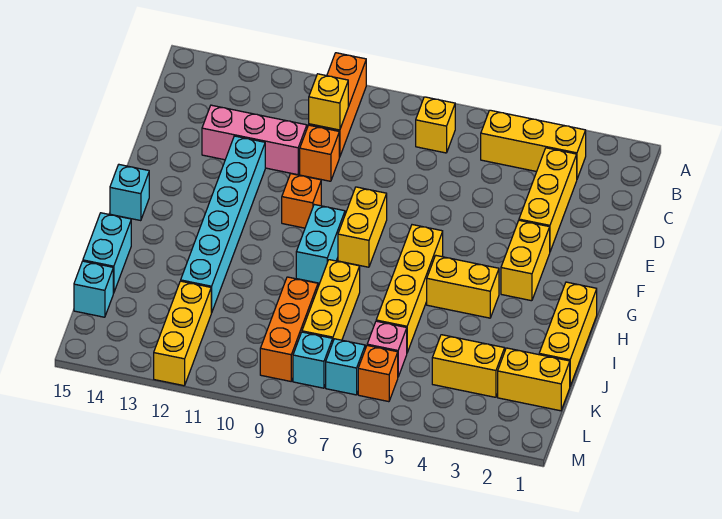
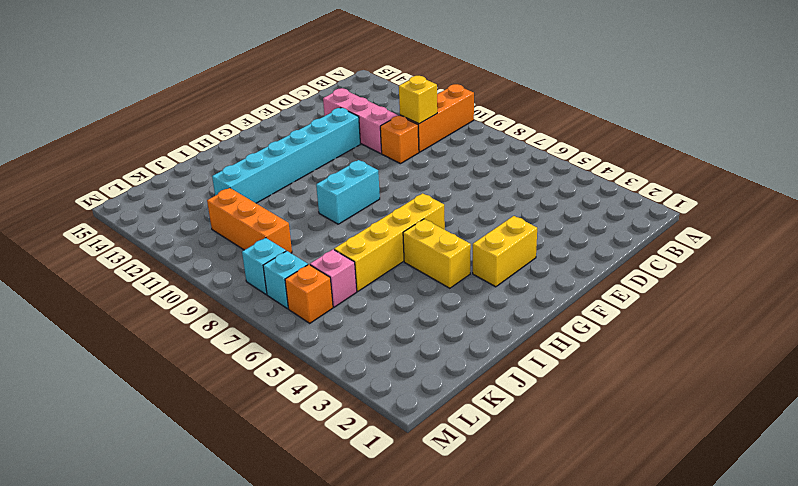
orange brick K9:K11 level 1 -> orange brick J9:L9 level 1
none -> yellow brick B3:B5 level 1
none -> yellow brick B7 level 1
none -> yellow brick C3:E3 level 1

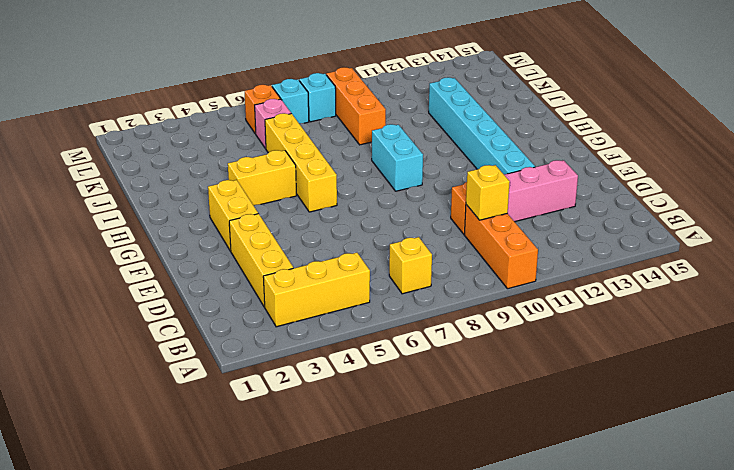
none -> yellow brick F8:G8 level 1
none -> orange brick F10 level 1
none -> cyan brick G15 level 1

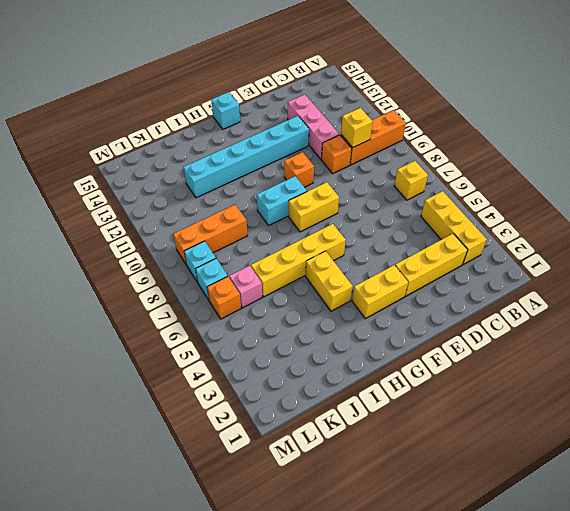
none -> yellow brick H1:J1 level 1
none -> yellow brick I8:K8 level 1
none -> cyan brick I15:J15 level 1

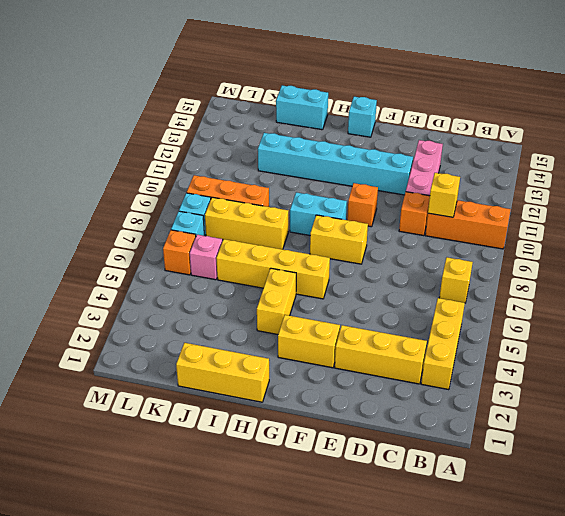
none -> yellow brick K1:K2 level 1
none -> yellow brick K3:K4 level 1
none -> yellow brick K12:M12 level 1

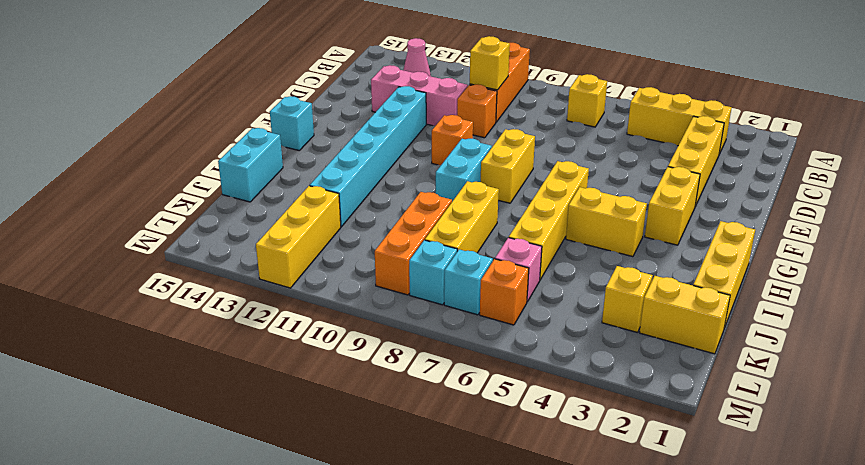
pink cone B13 level 1 -> none
yellow brick K3 level 1 -> yellow brick K3:K4 level 1
none -> cyan brick K15 level 1

